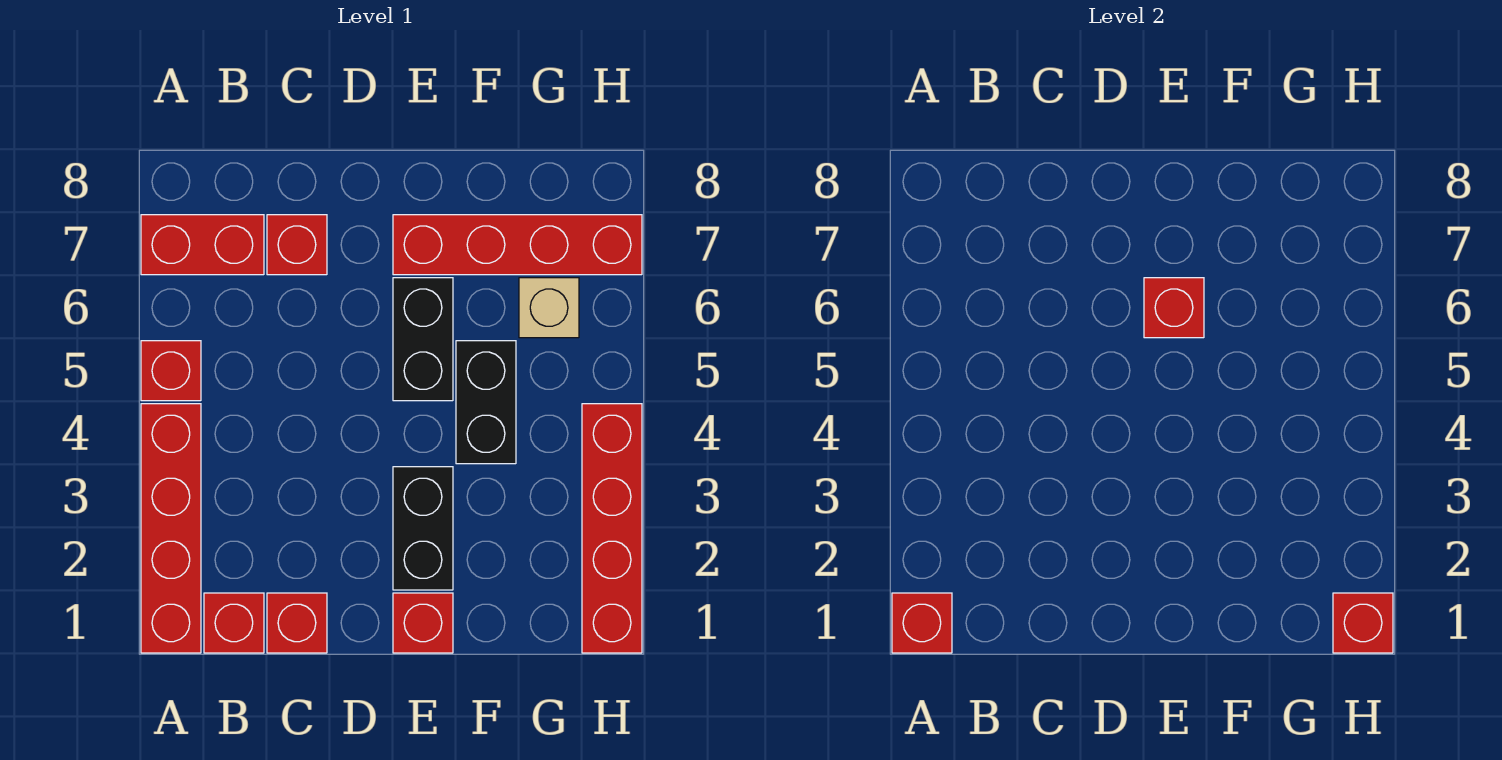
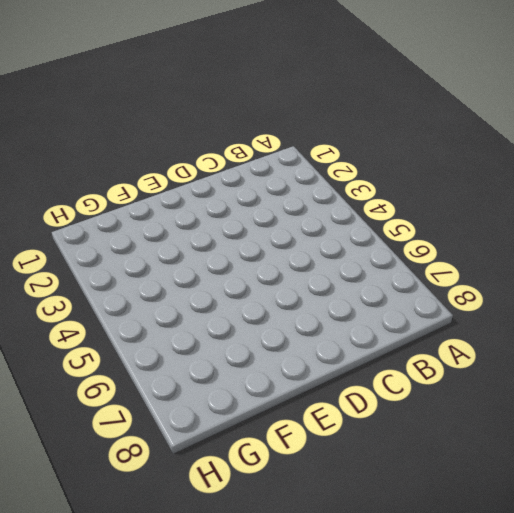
none -> red brick A1:A4 level 1
none -> red brick A5 level 1
none -> red brick A7:B7 level 1

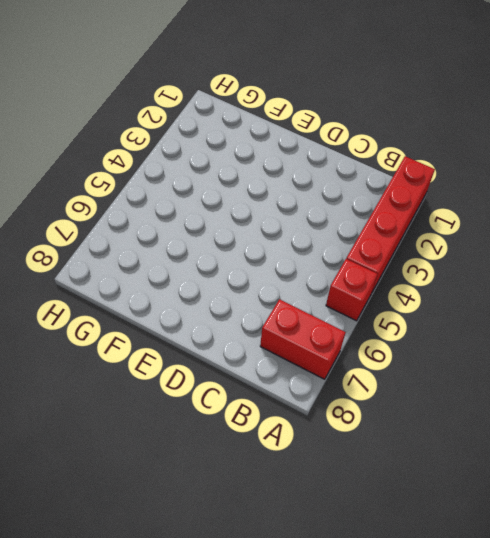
none -> red brick B1 level 1
none -> red brick C1 level 1
none -> red brick C7 level 1

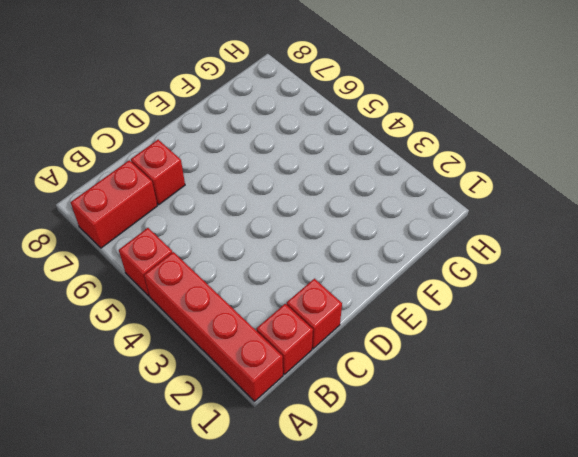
none -> red brick E1 level 1
none -> black brick E2:E3 level 1
none -> black brick E5:E6 level 1

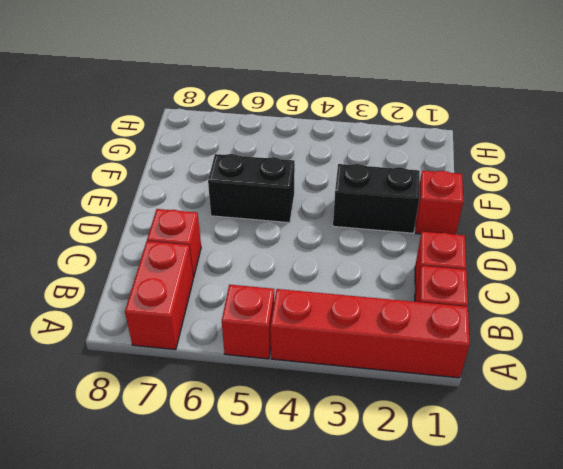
none -> red brick E7:H7 level 1
none -> black brick F4:F5 level 1
none -> tan brick G6 level 1

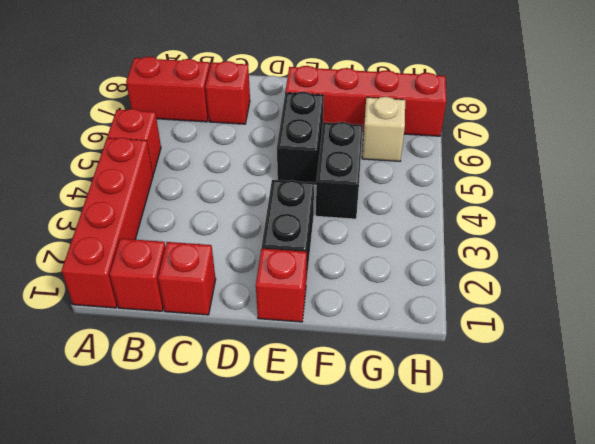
none -> red brick H1:H4 level 1
none -> red brick A1 level 2
none -> red brick E6 level 2

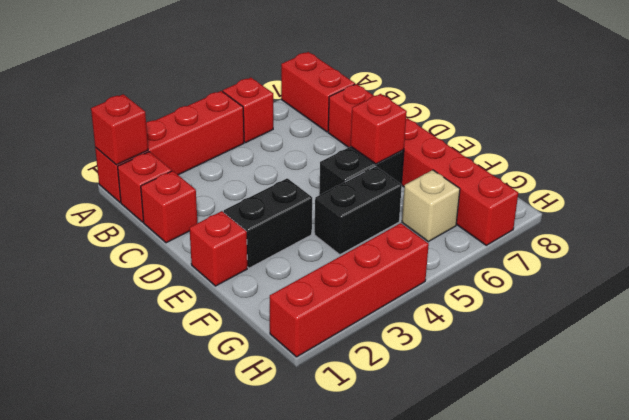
none -> red brick H1 level 2

